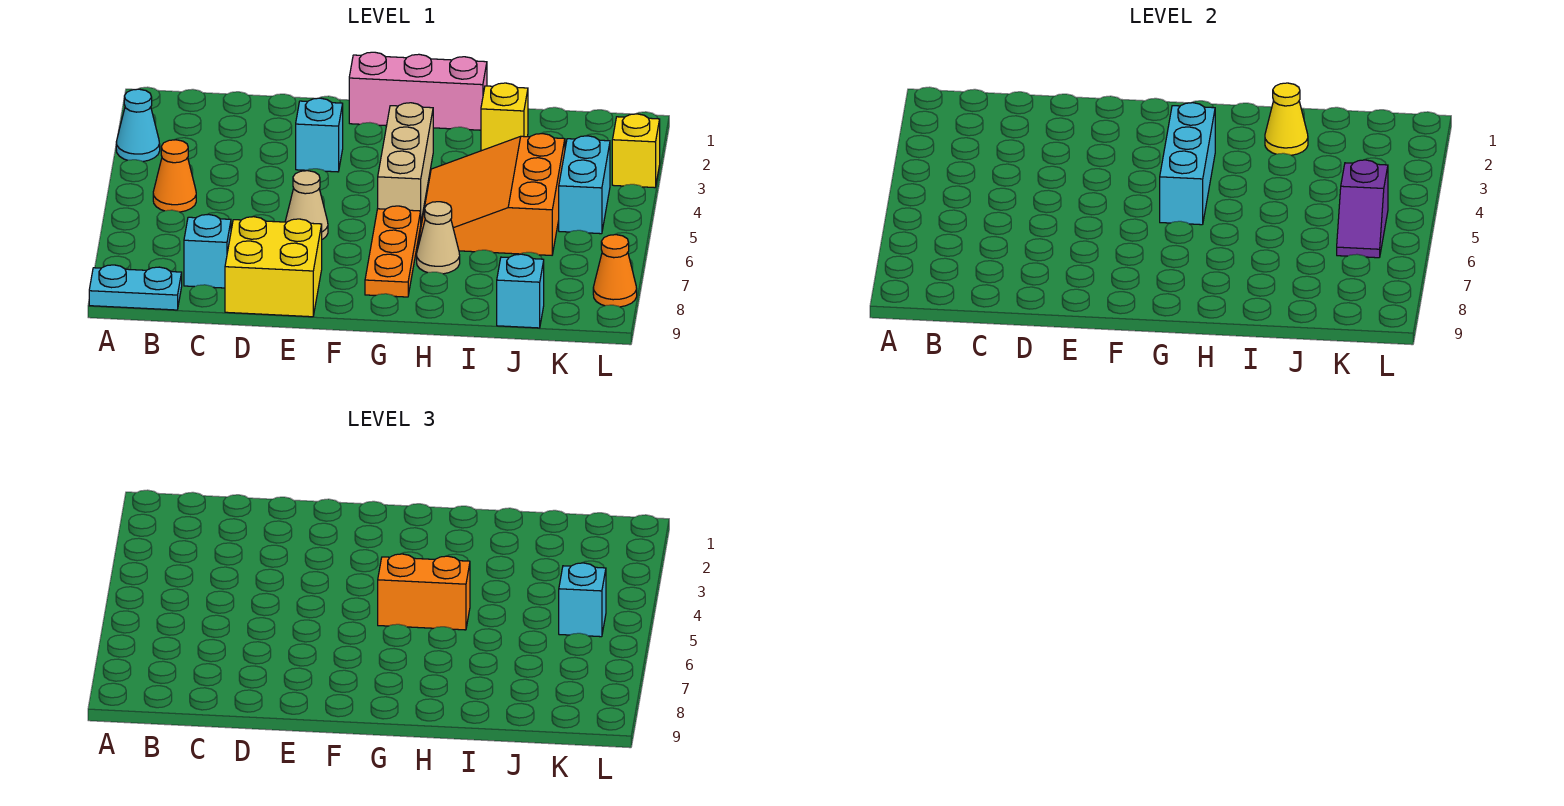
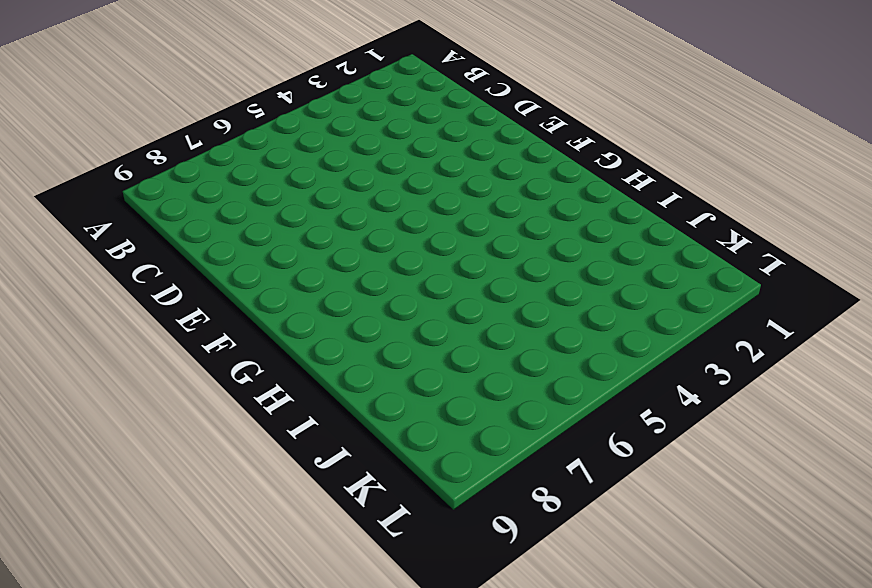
none -> cyan cone A3 level 1
none -> cyan plate A9:B9 level 1
none -> orange cone B5 level 1

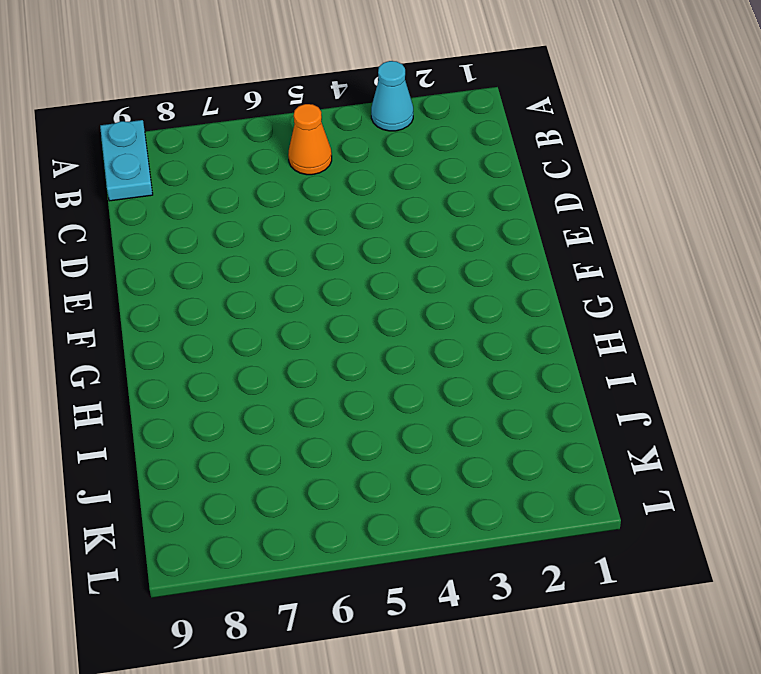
none -> cyan brick C8 level 1
none -> yellow brick D8:E9 level 1
none -> cyan brick E3 level 1

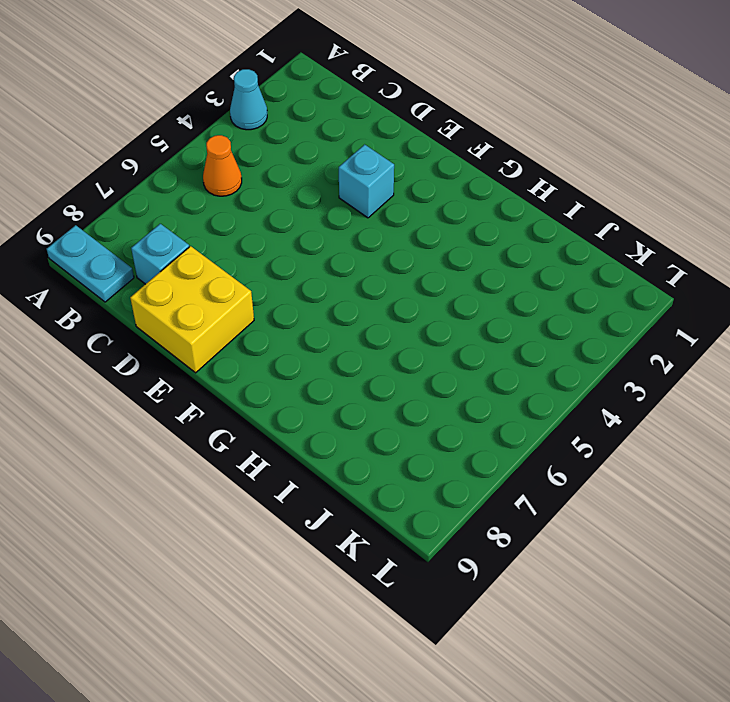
none -> tan cone E6 level 1
none -> pink brick F1:H1 level 1
none -> tan brick G3:G5 level 1

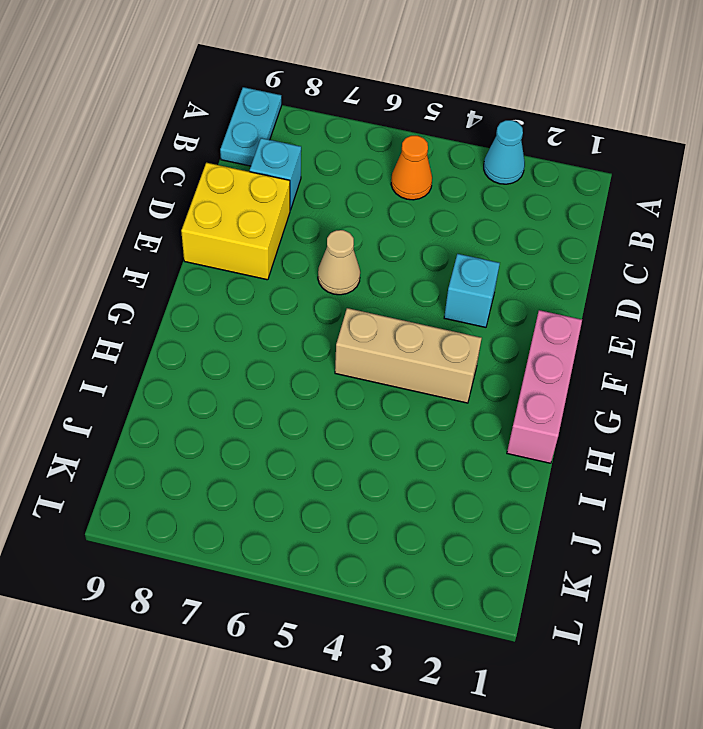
none -> orange plate G6:G8 level 1
none -> orange slope H4:J6 level 1 top J
none -> tan cone H7 level 1

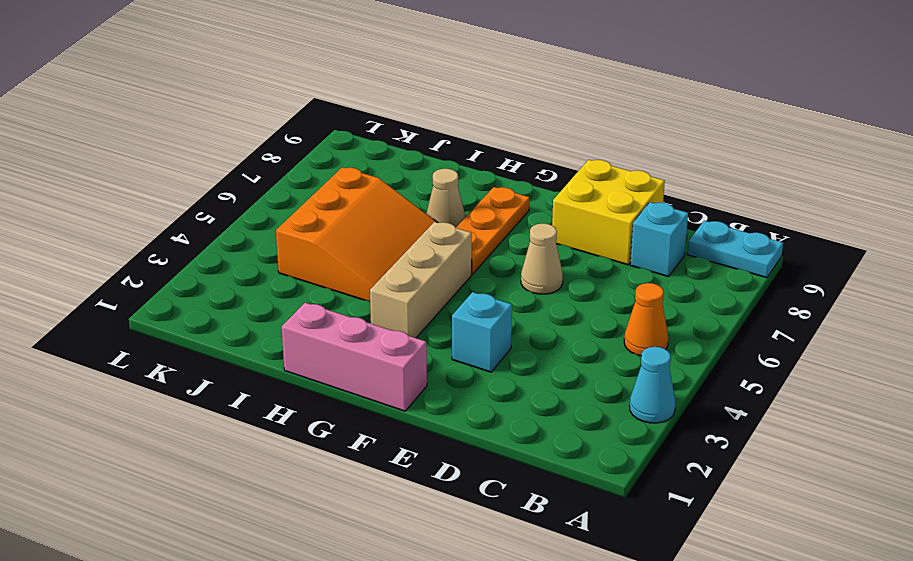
none -> yellow brick I2 level 1
none -> cyan brick J9 level 1
none -> cyan brick K4:K5 level 1

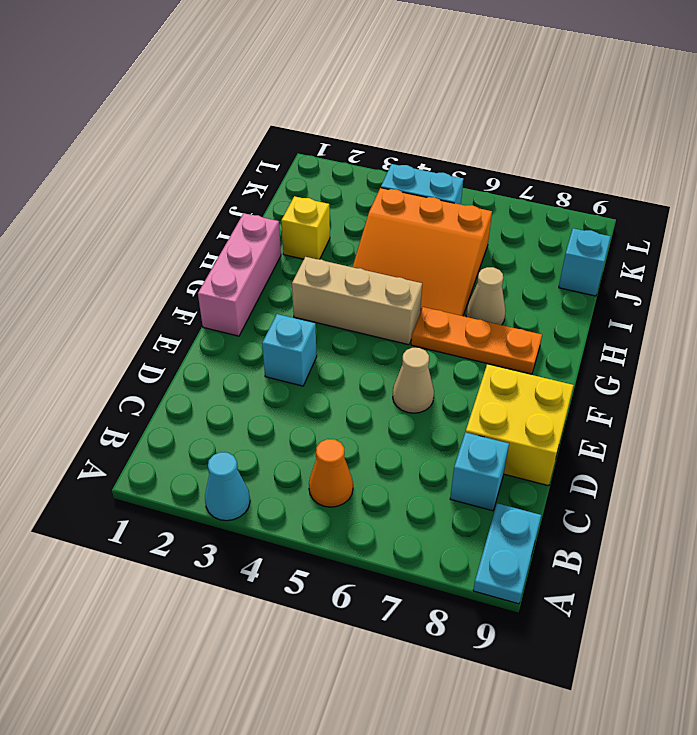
none -> yellow brick L3 level 1
none -> orange cone L8 level 1
none -> cyan brick G3:G5 level 2

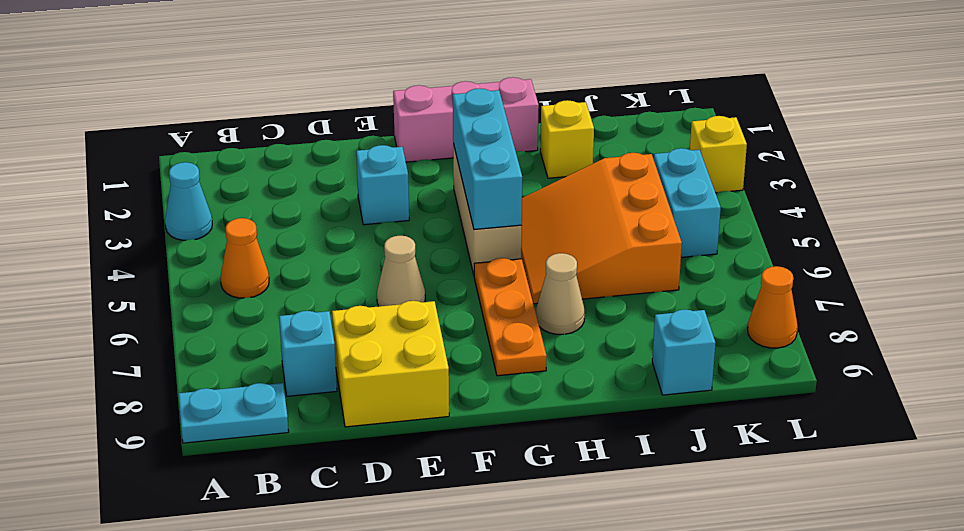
none -> yellow cone I2 level 2
none -> purple slope K5:K6 level 2 top 5
none -> orange brick G5:H5 level 3

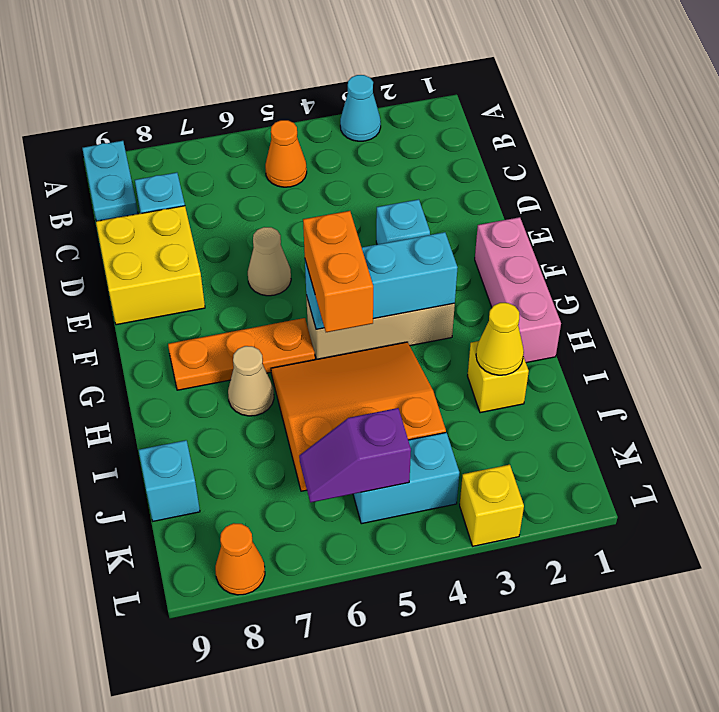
none -> cyan brick K5 level 3

